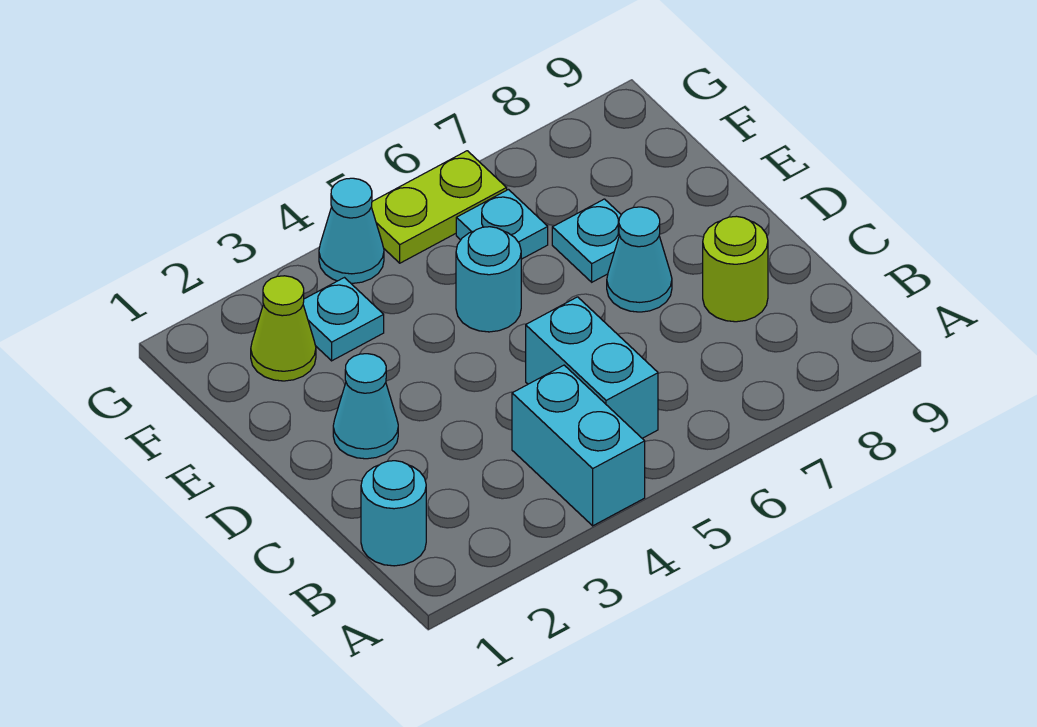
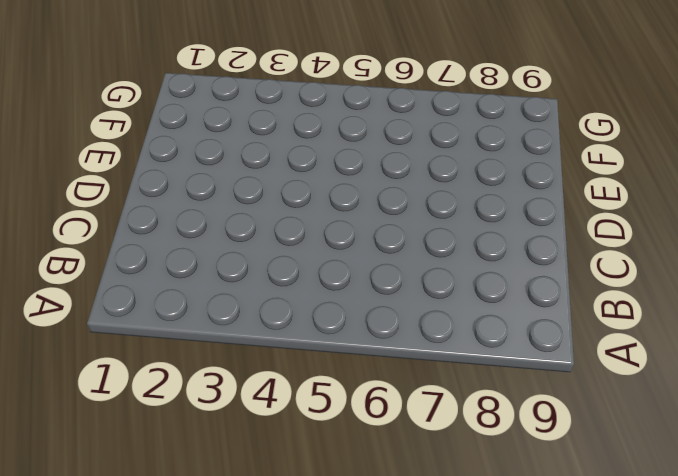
none -> cyan brick A4:B4 level 1
none -> cyan round brick B1 level 1
none -> cyan brick B5:C5 level 1

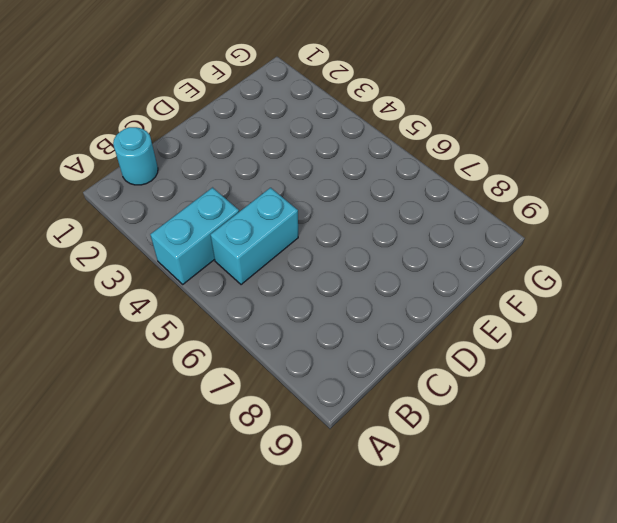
none -> lime round brick C8 level 1
none -> cyan cone D2 level 1
none -> cyan cone D7 level 1

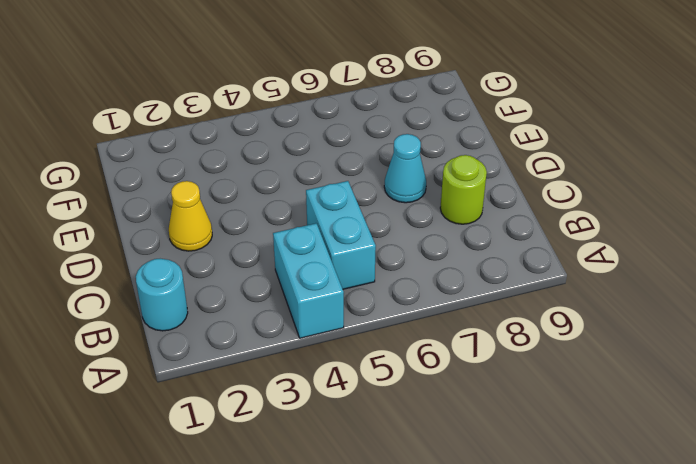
yellow cone D2 level 1 -> cyan cone D2 level 1
none -> cyan round brick E5 level 1
none -> cyan plate E7 level 1
none -> lime cone F2 level 1

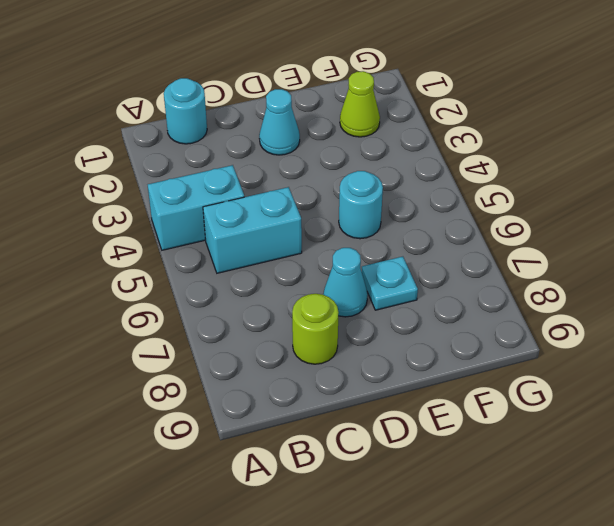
none -> cyan plate F3 level 1
none -> cyan plate F6 level 1
none -> cyan cone G4 level 1

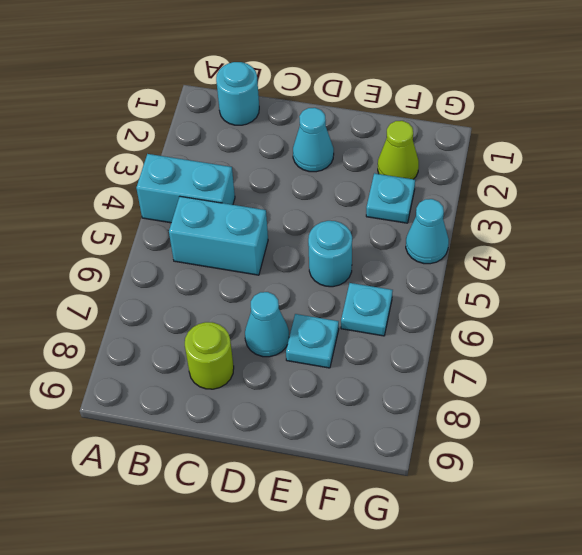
none -> lime plate G5:G6 level 1

